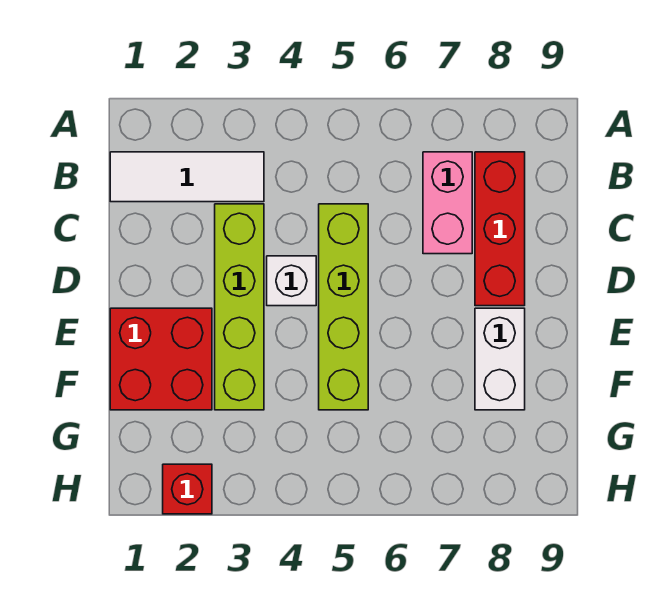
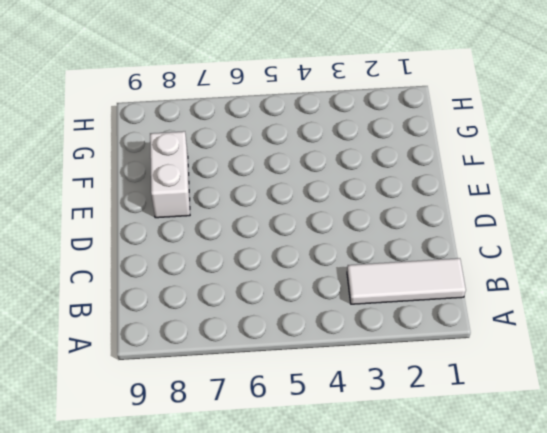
none -> pink brick B7:C7 level 1
none -> red brick B8:D8 level 1

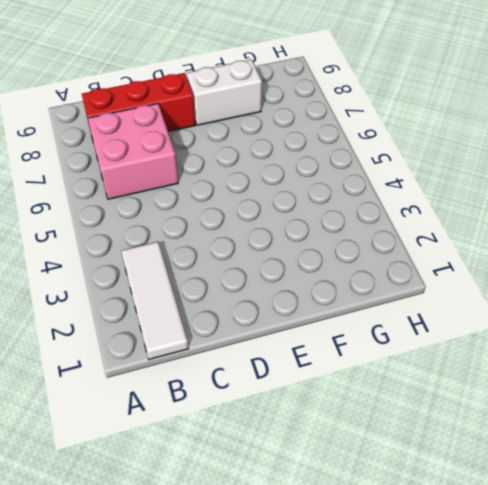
pink brick B6:C7 level 1 -> pink brick B7:C7 level 1
none -> lime brick C3:F3 level 1
none -> lime brick C5:F5 level 1

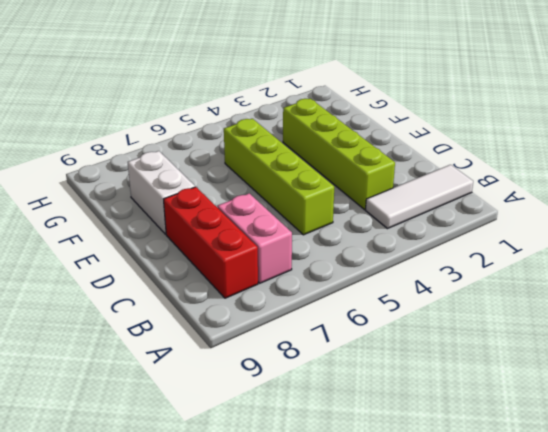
none -> white brick D4 level 1
none -> red brick E1:F2 level 1

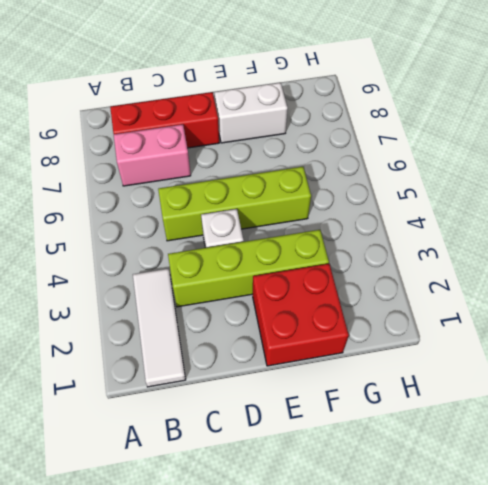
none -> red brick H2 level 1

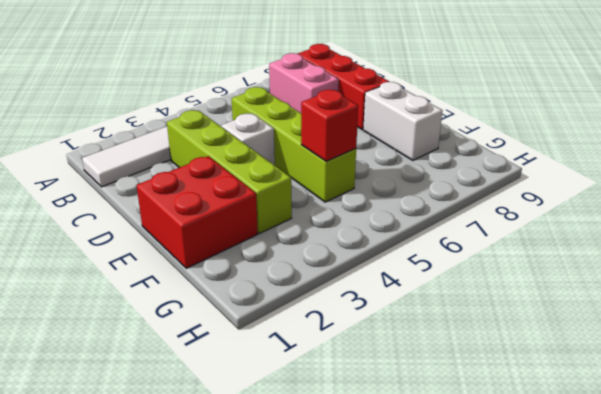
red brick F5 level 2 -> red brick H2 level 1

